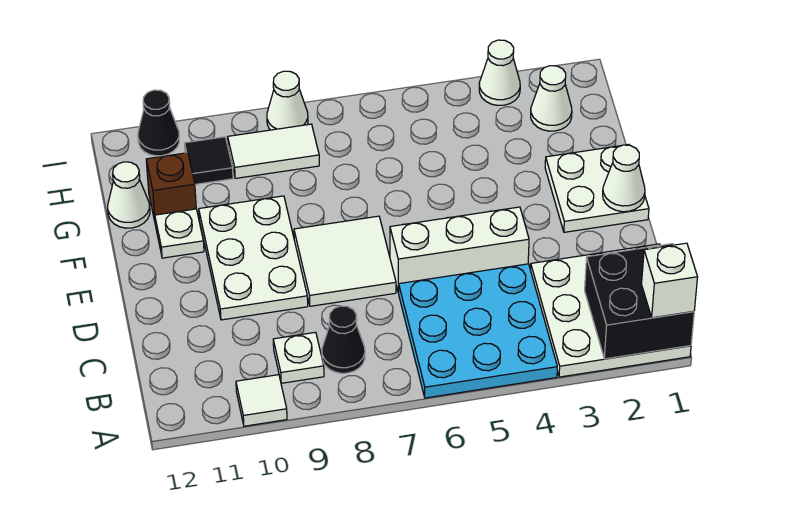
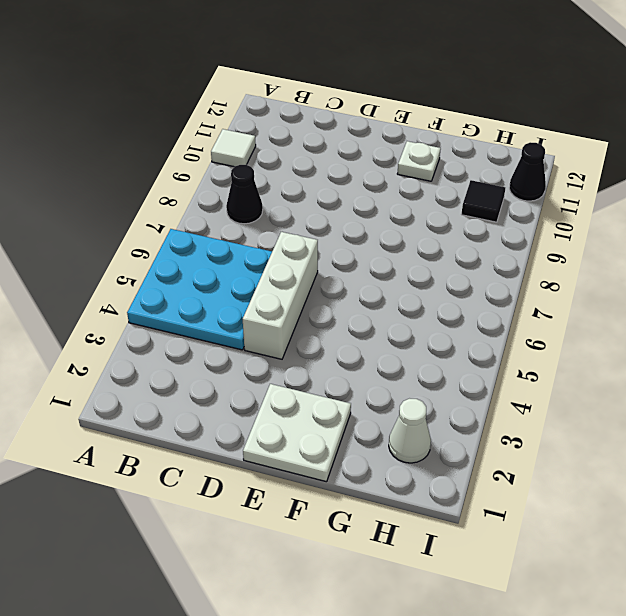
none -> white plate A1:C3 level 1
none -> white plate B9 level 1
none -> white tile D7:E8 level 1

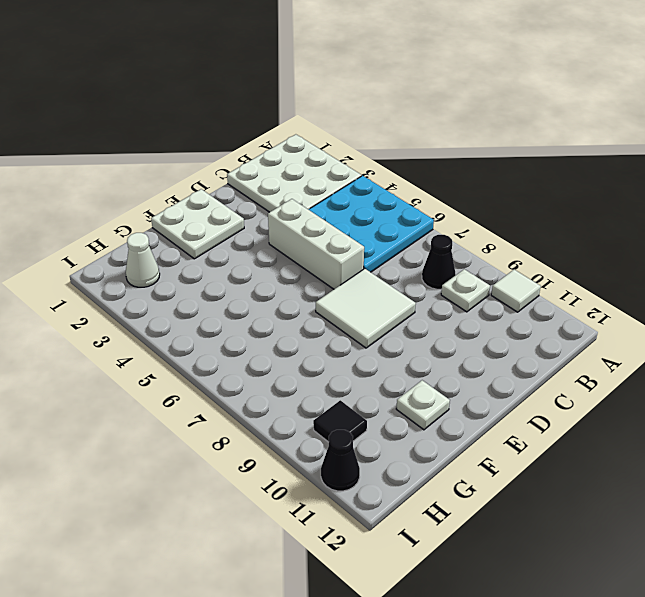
none -> white plate D9:F10 level 1
none -> brown brick G11 level 1
none -> white cone G12 level 1

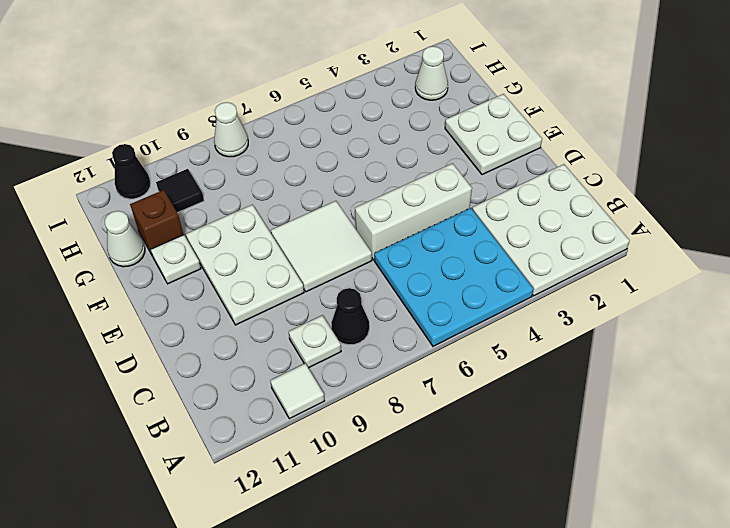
none -> white tile H8:H9 level 1
none -> white cone I3 level 1
none -> black brick A1:B2 level 2

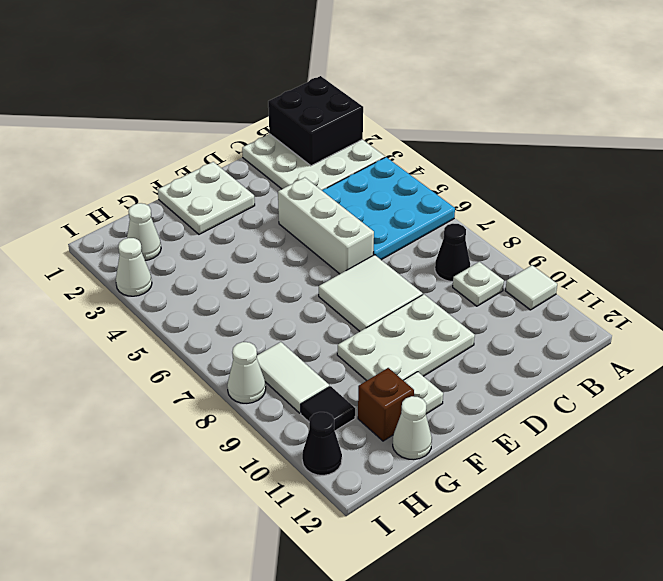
none -> white cone E1 level 2
none -> white brick A1 level 3

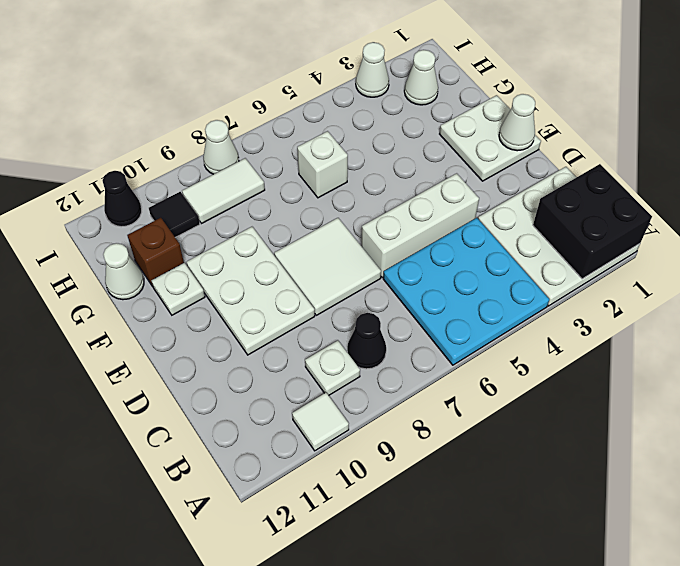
white brick G6 level 1 -> white brick A1 level 3

